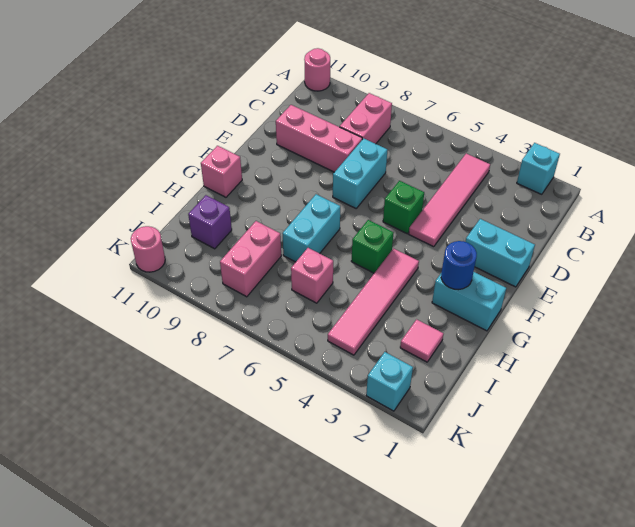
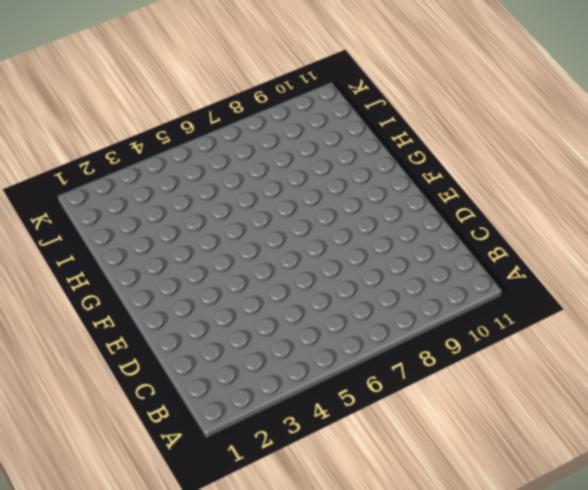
none -> cyan brick A2 level 1
none -> pink round brick A11 level 1
none -> pink tile B4:E4 level 1

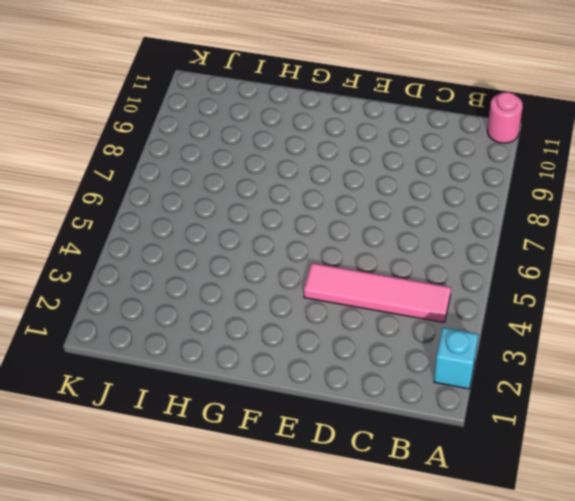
none -> pink brick B8:C8 level 1
none -> cyan brick D7:E7 level 1
none -> pink brick D8:D10 level 1

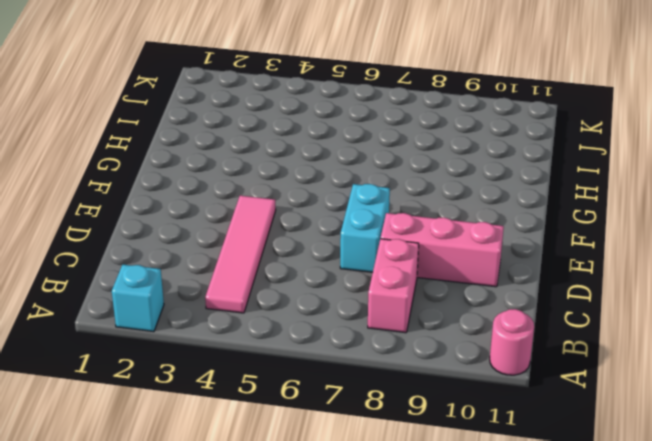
none -> cyan brick E1:E2 level 1
none -> green brick E5 level 1
none -> cyan brick G1:G2 level 1

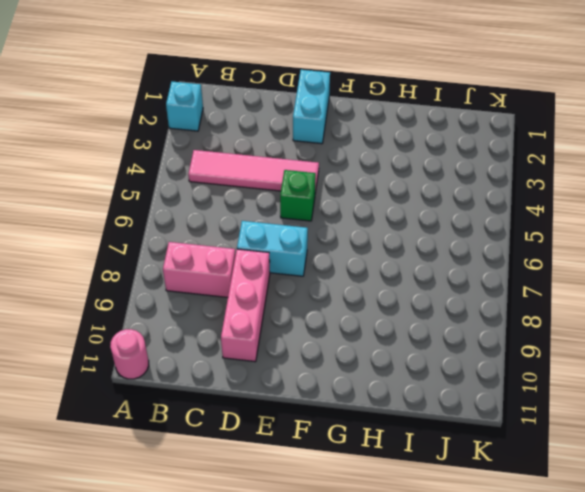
none -> cyan brick G1:G2 level 1
none -> pink tile G4:J4 level 1
none -> green brick G5 level 1

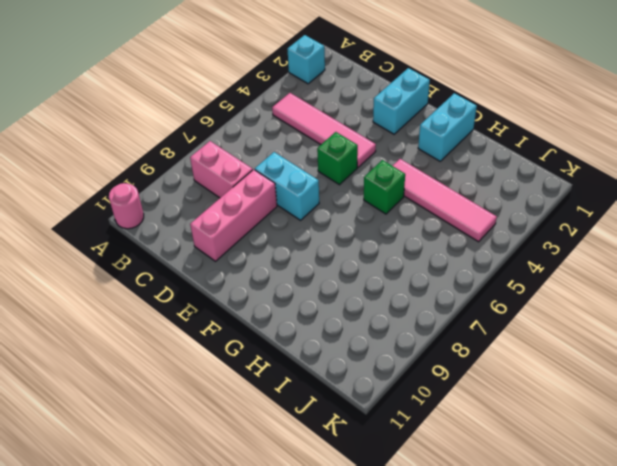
none -> cyan brick G7:H7 level 1
none -> pink brick G11 level 1
none -> pink tile I2 level 1

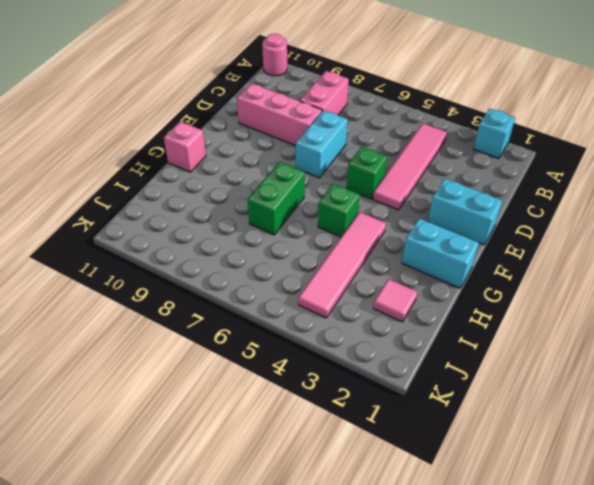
green brick G7:H7 level 1 -> cyan brick G7:H7 level 1
none -> pink brick I6 level 1
none -> pink brick I8:J8 level 1
none -> purple brick I10 level 1

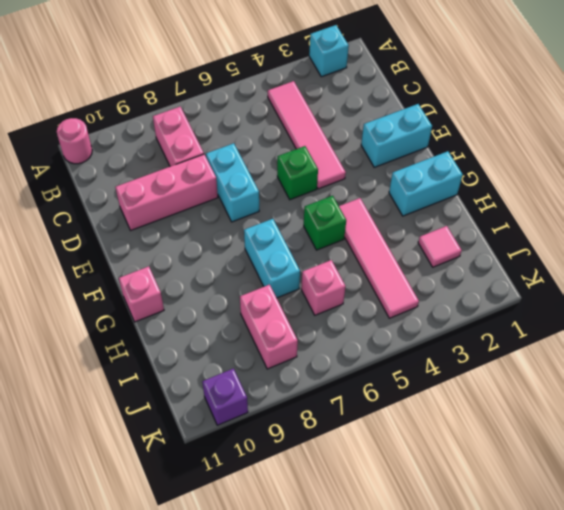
purple brick K10 level 1 -> purple brick I10 level 1
none -> cyan brick K2 level 1
none -> pink round brick K11 level 1
none -> blue round brick G2 level 2

